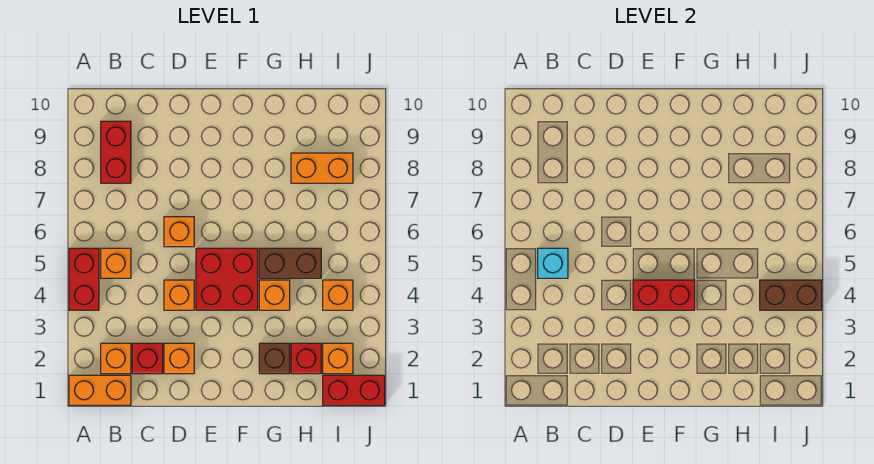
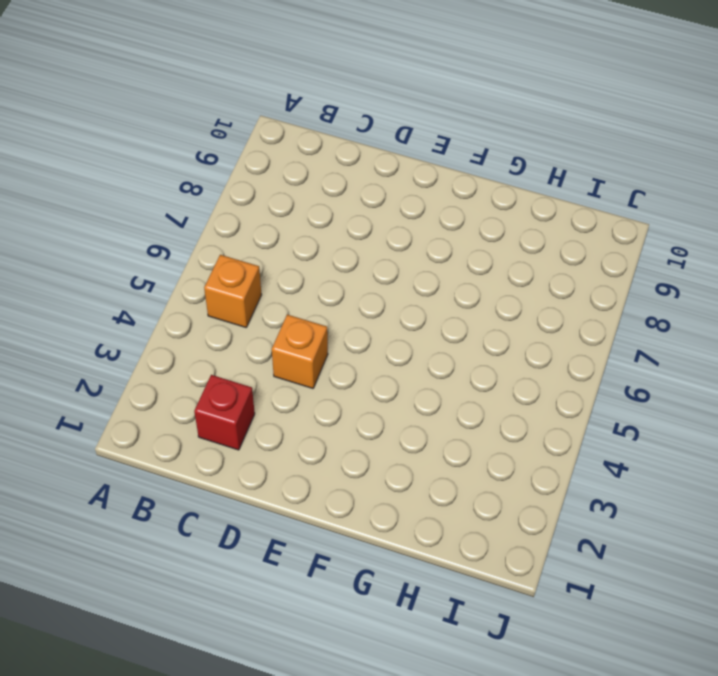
none -> orange brick A1:B1 level 1
none -> red brick A4:A5 level 1
none -> orange brick B2 level 1

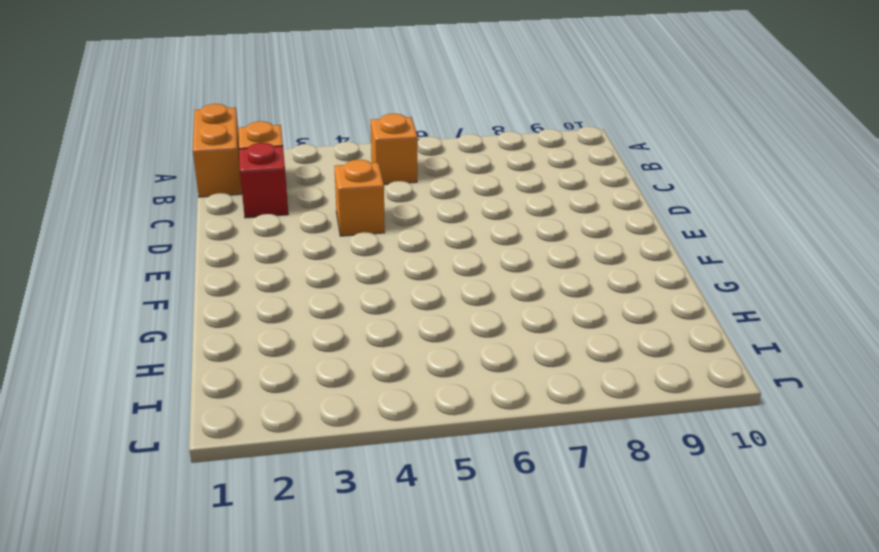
none -> red brick A4:A5 level 1
none -> red brick B8:B9 level 1
none -> orange brick D2 level 1

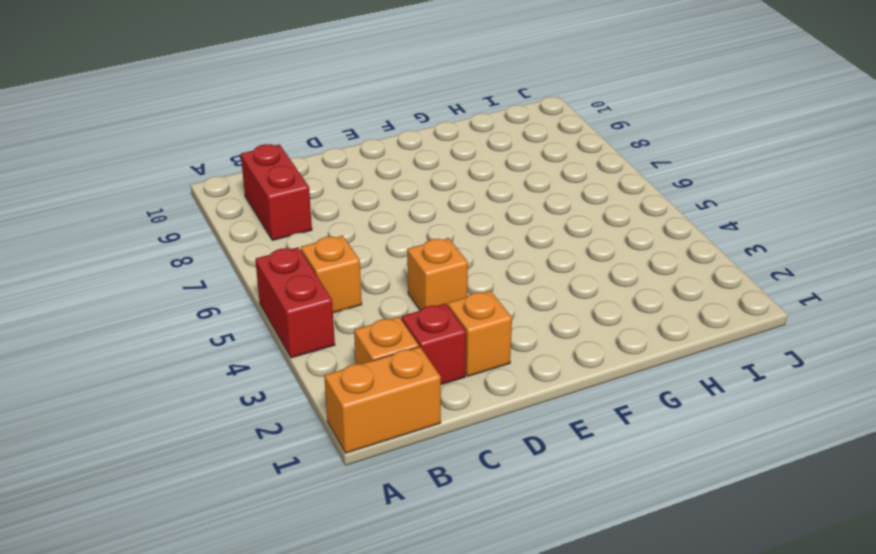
none -> orange brick D6 level 1
none -> red brick E4:F5 level 1
none -> brown brick G2 level 1

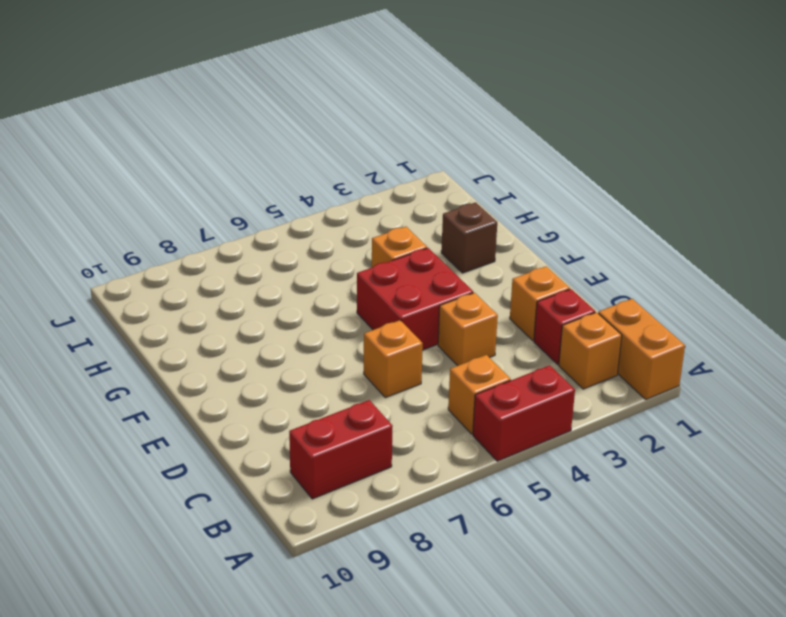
none -> brown brick G5:H5 level 1
none -> red brick H2 level 1
none -> orange brick H8:I8 level 1

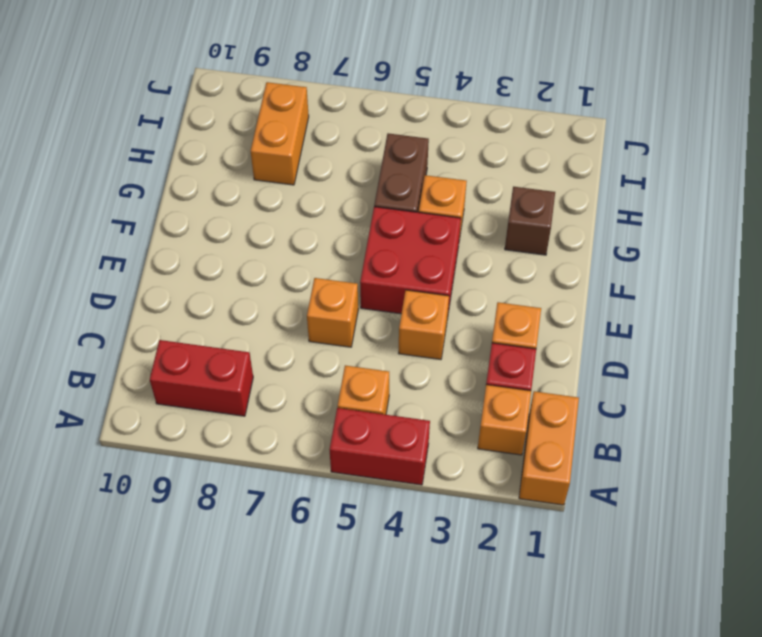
none -> red brick H2 level 1
none -> red brick I1:J1 level 1
none -> orange brick I2 level 1

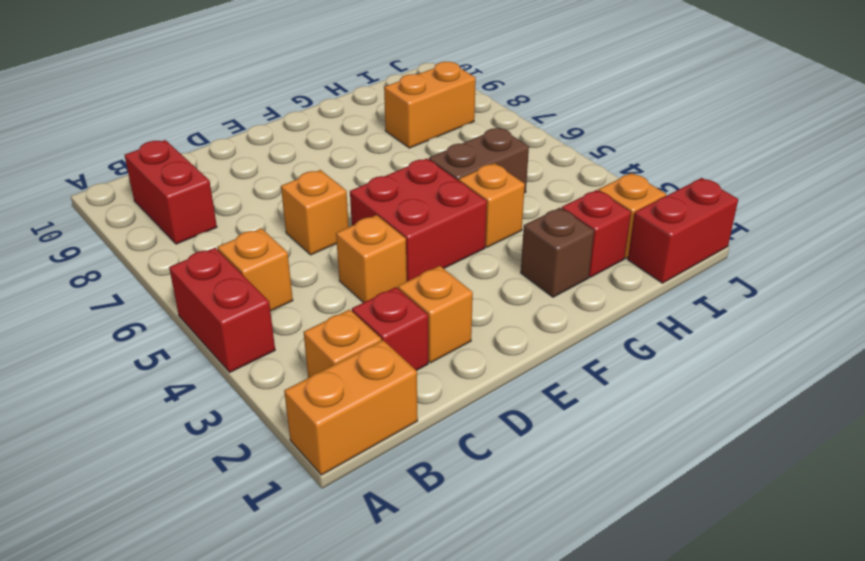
none -> orange brick I4 level 1
none -> cyan brick B5 level 2
none -> red brick E4:F4 level 2

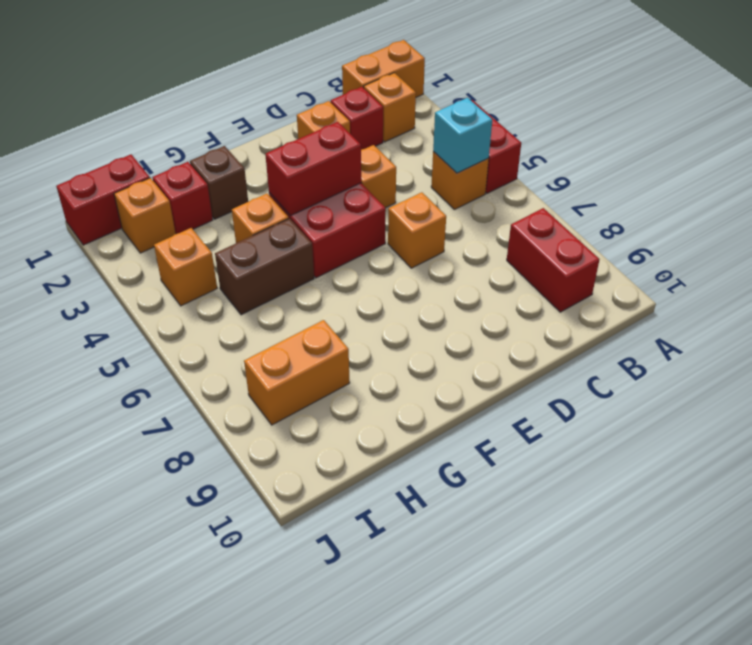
none -> brown brick I4:J4 level 2

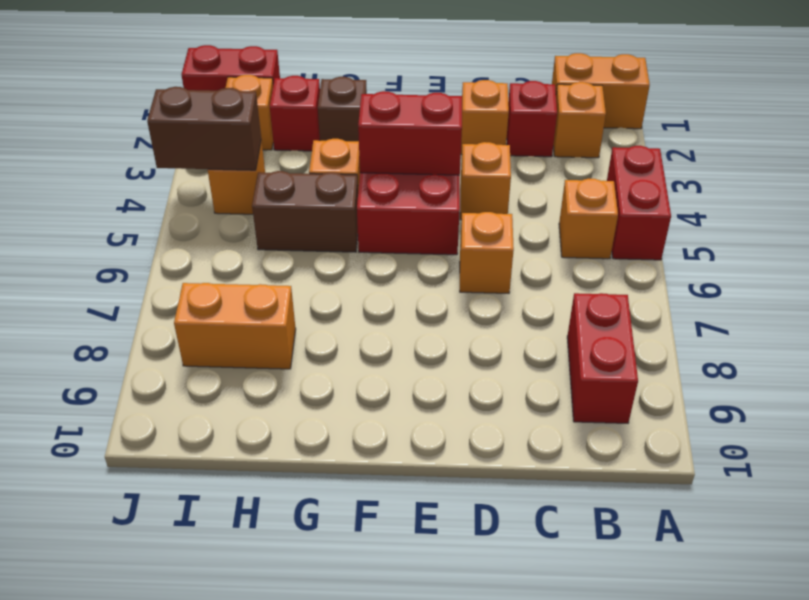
none -> cyan brick B5 level 2

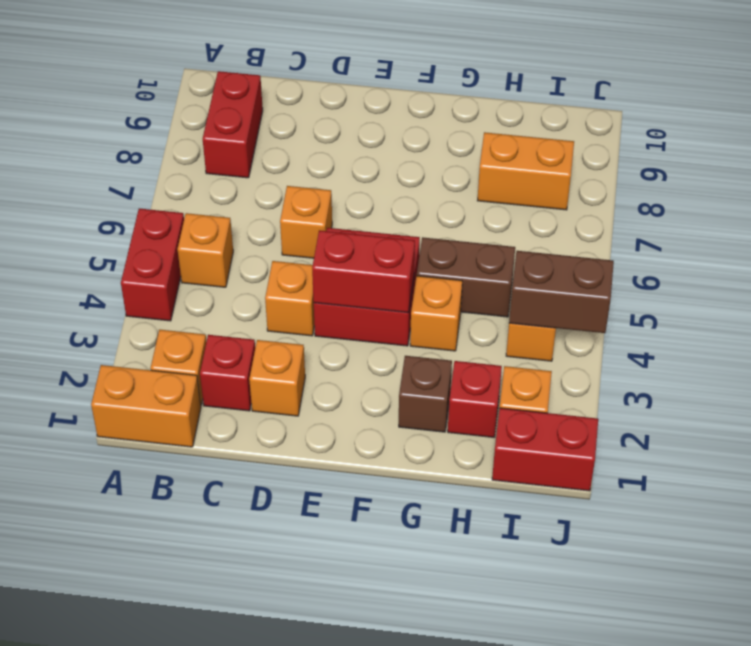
none -> cyan brick B5 level 2

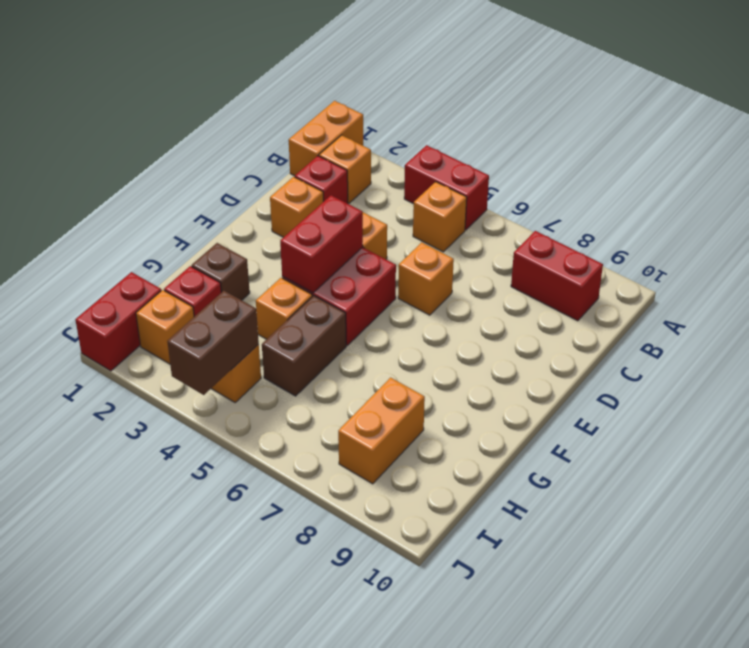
none -> cyan brick B5 level 2

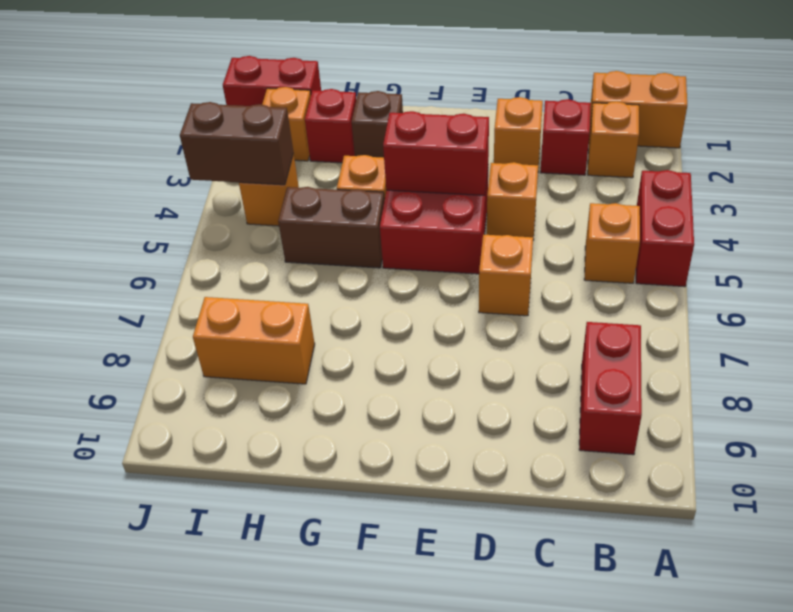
none -> cyan brick B5 level 2

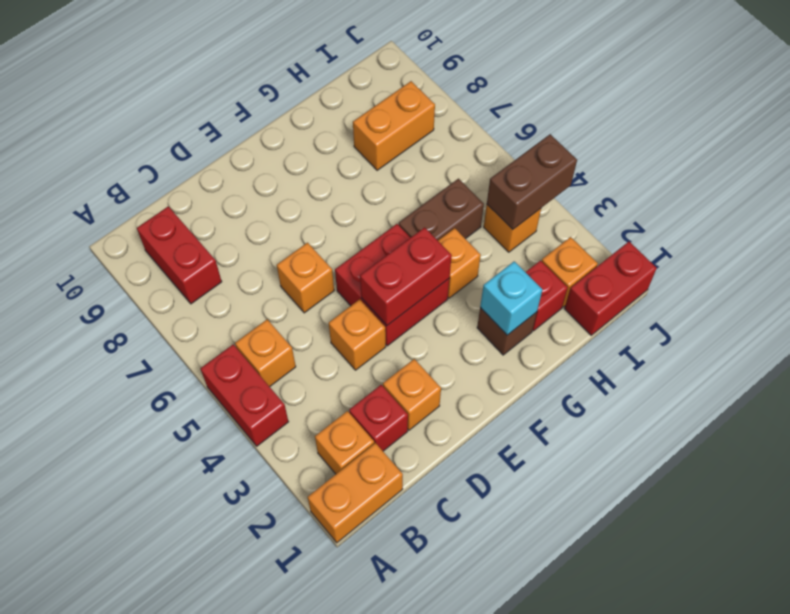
cyan brick G2 level 2 -> cyan brick B5 level 2

